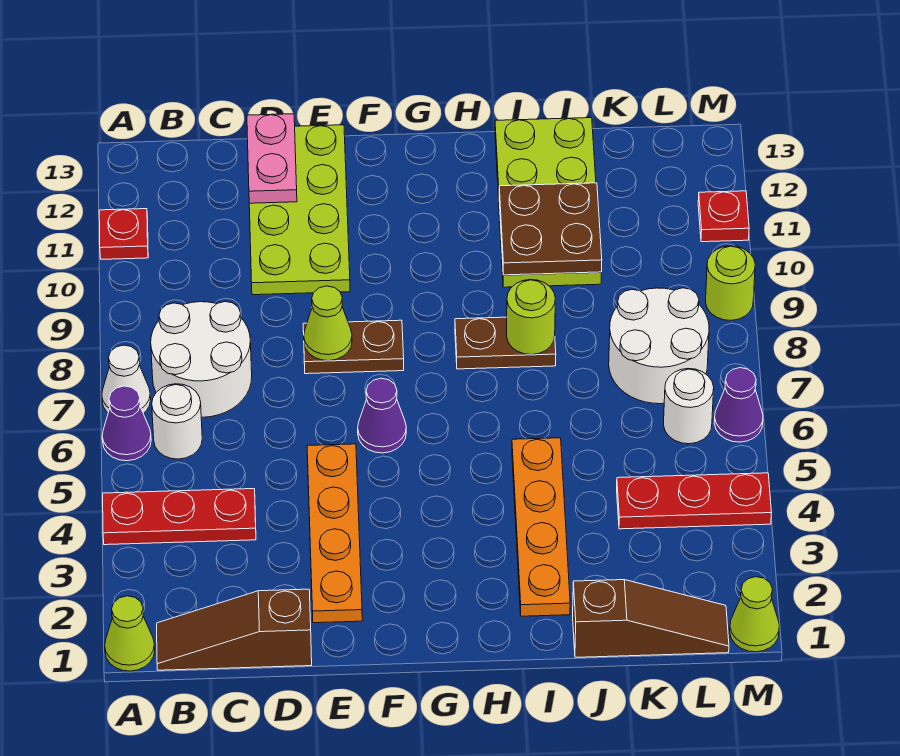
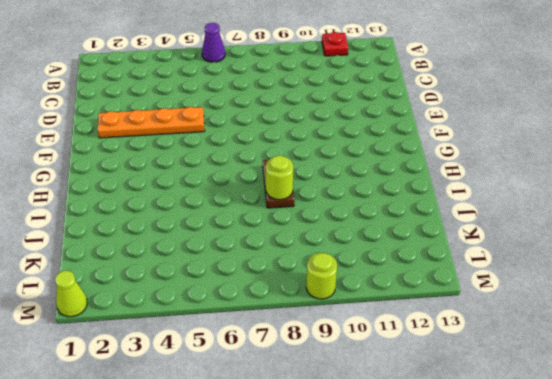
none -> lime cone A1 level 1
none -> red plate A4:C4 level 1
none -> white cone A7 level 1

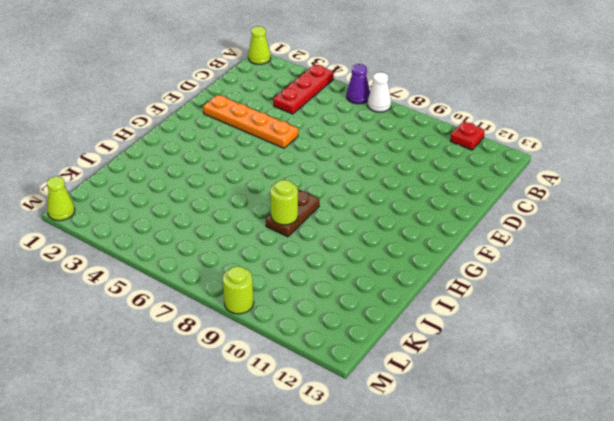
none -> brown slope B1:D1 level 1 top D
none -> white round brick B6 level 1
none -> white round brick B7:C8 level 1

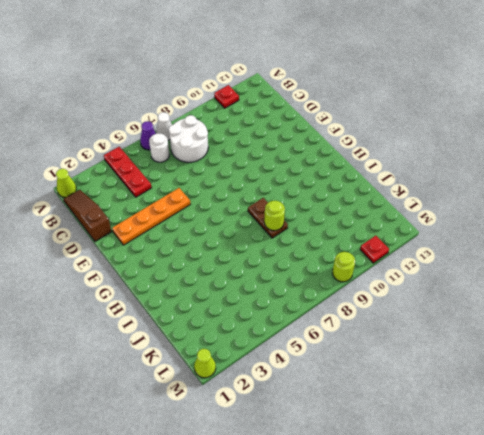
none -> lime plate D10:E13 level 1
none -> brown plate E8:F8 level 1
none -> purple cone F6 level 1

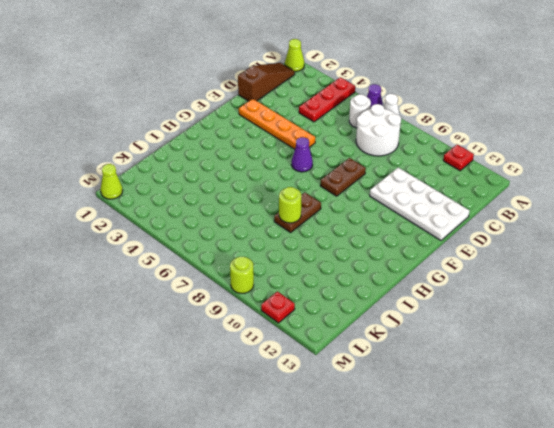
white plate D10:E13 level 1 -> lime plate D10:E13 level 1
none -> orange plate I2:I5 level 1
none -> lime plate I10:J13 level 1
none -> brown slope J1:L1 level 1 top J

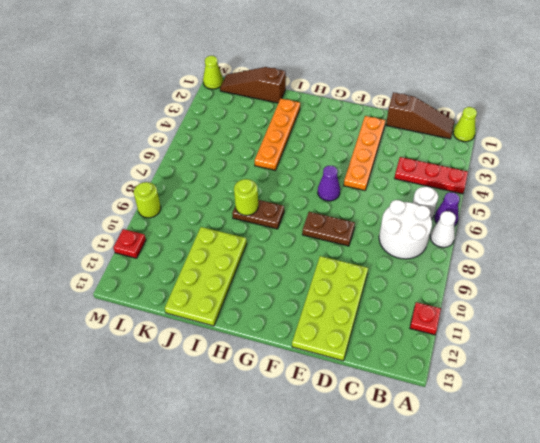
none -> red plate K4:M4 level 1
none -> white round brick K7:L8 level 1
none -> white round brick L6 level 1

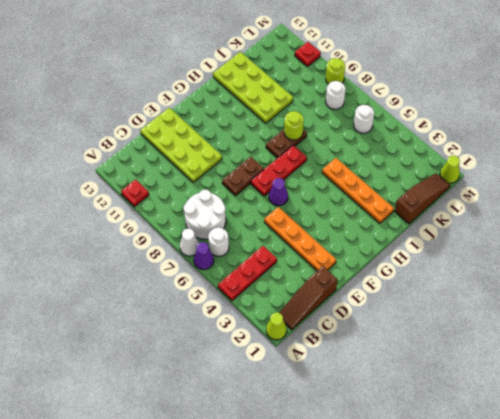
red plate F7:H7 level 1 -> red plate K4:M4 level 1
white round brick L8 level 1 -> white round brick K7:L8 level 1
none -> purple cone M6 level 1
none -> pink plate D12:D13 level 2
none -> lime cone E8 level 2

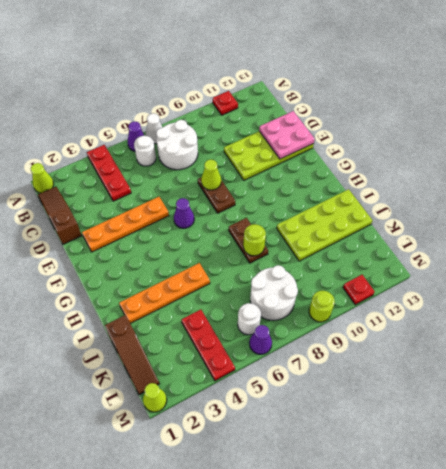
pink plate D12:E13 level 2 -> pink plate D12:D13 level 2
none -> brown plate I10:J11 level 2

